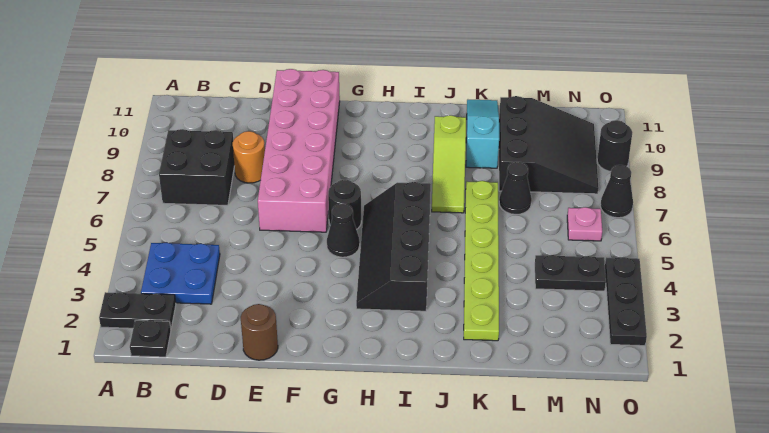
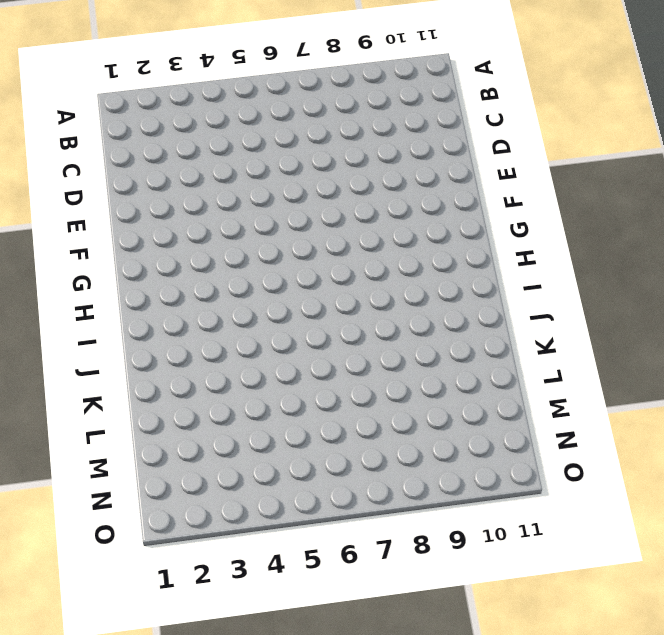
none -> black plate A2:B2 level 1
none -> black plate B1 level 1
none -> blue plate B3:C4 level 1

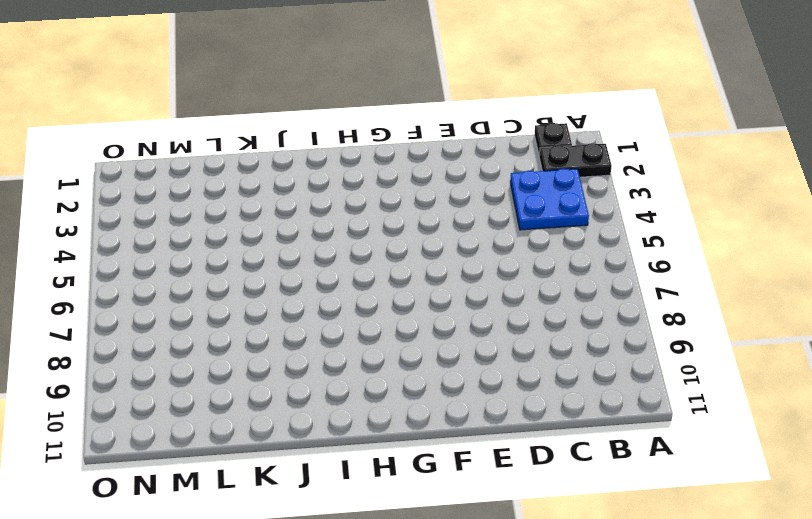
none -> black brick B7:C8 level 1
none -> orange round brick D8 level 1
none -> brown round brick E1 level 1

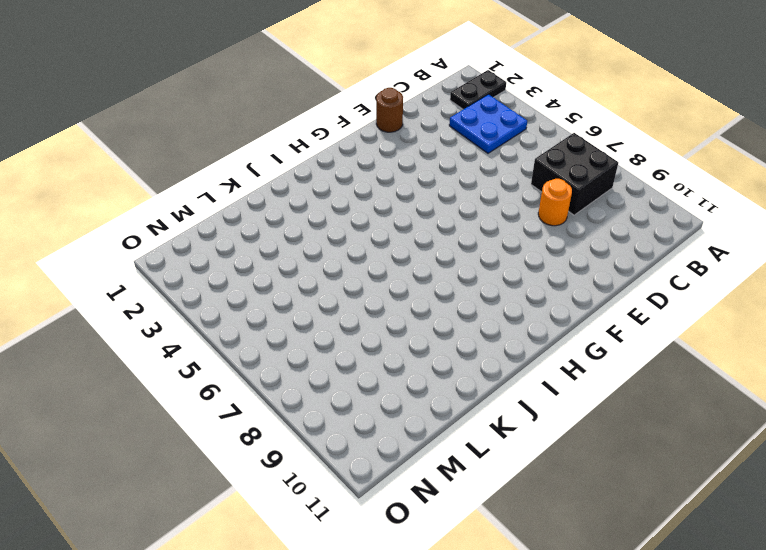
none -> black plate B1 level 1
none -> pink brick E6:F11 level 1
none -> black cone G5 level 1

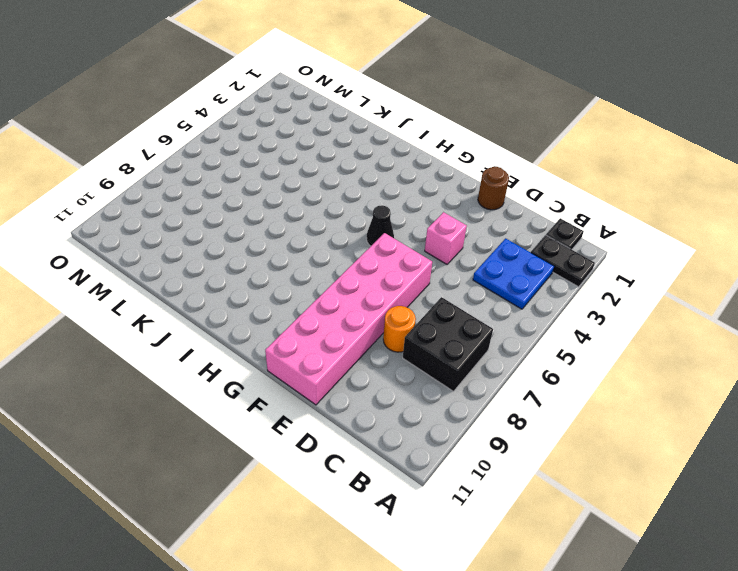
pink brick E4 level 1 -> none
none -> black round brick G6 level 1
none -> black slope H3:I6 level 1 top I
none -> lime slope J7:J9 level 1 top 9

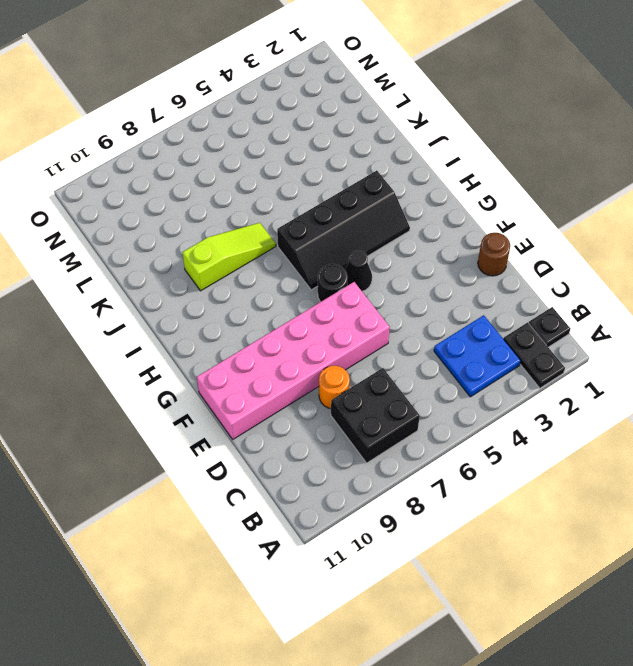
none -> lime plate K2:K7 level 1
none -> cyan slope K9:K11 level 1 top 9
none -> black cone L7 level 1

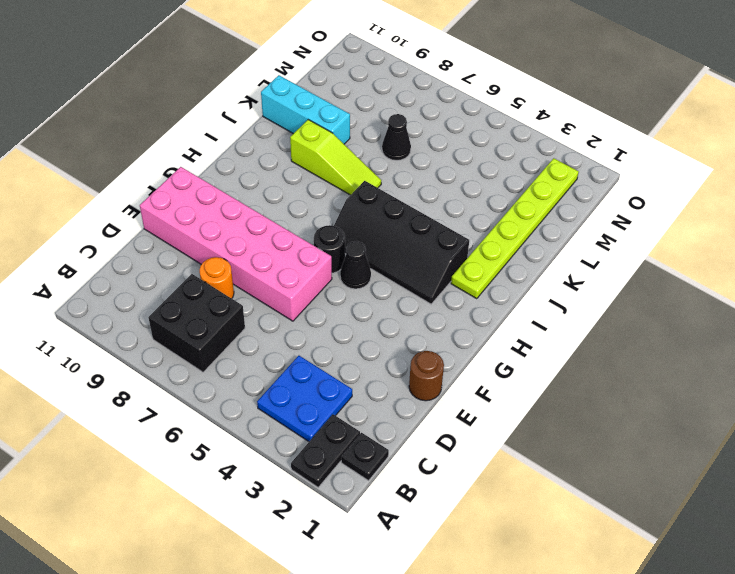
lime plate I2:N2 level 1 -> lime plate K2:K7 level 1
cyan brick K9:K11 level 1 -> cyan slope K9:K11 level 1 top 9
none -> black slope L8:N10 level 1 top L
none -> black plate M4:N4 level 1
none -> pink plate N6 level 1

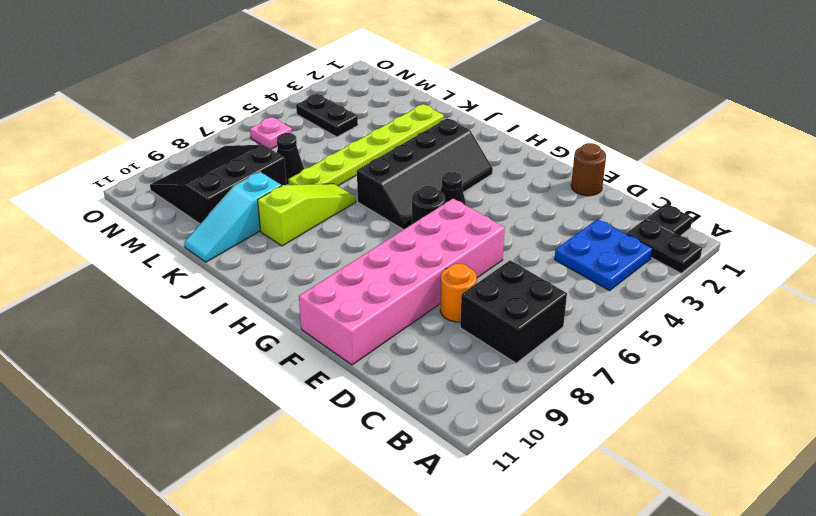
none -> black plate O2:O4 level 1
none -> black cone O7 level 1
none -> black round brick O9 level 1

